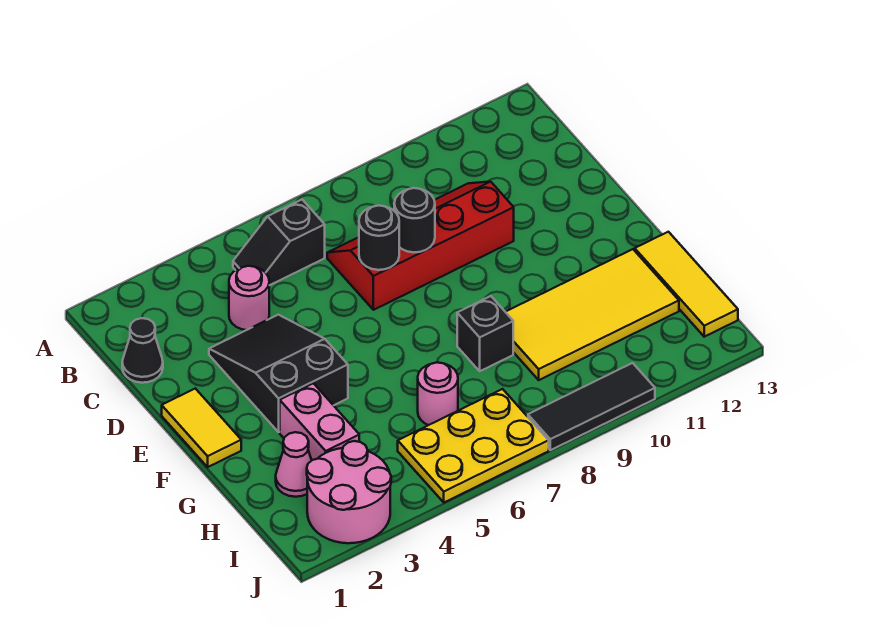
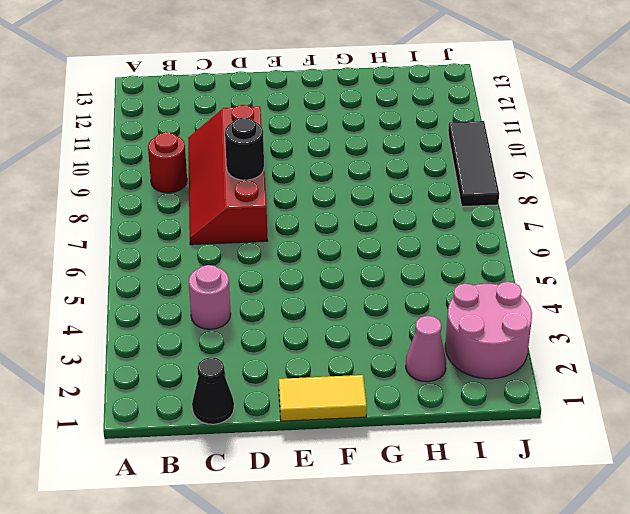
red round brick B9 level 1 -> none
none -> black slope B5:B6 level 1 top 6
none -> black slope D3:F4 level 1 top F
none -> pink brick G3:H3 level 1

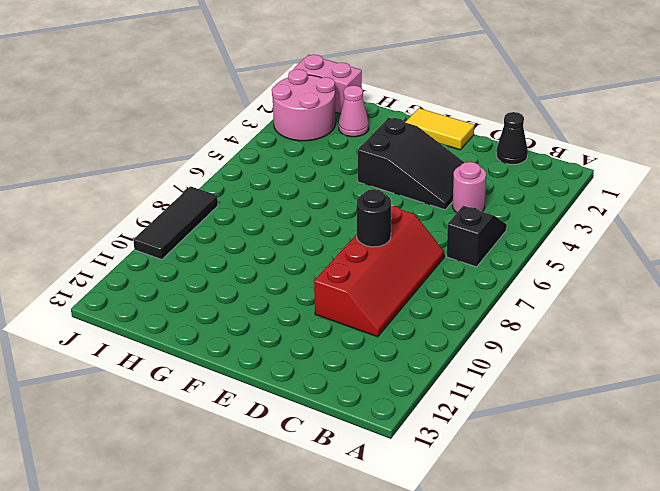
pink brick I1:J1 level 1 -> pink brick G3:H3 level 1
none -> black brick G8 level 1
none -> yellow tile G9:H12 level 1
none -> yellow tile G13:I13 level 1

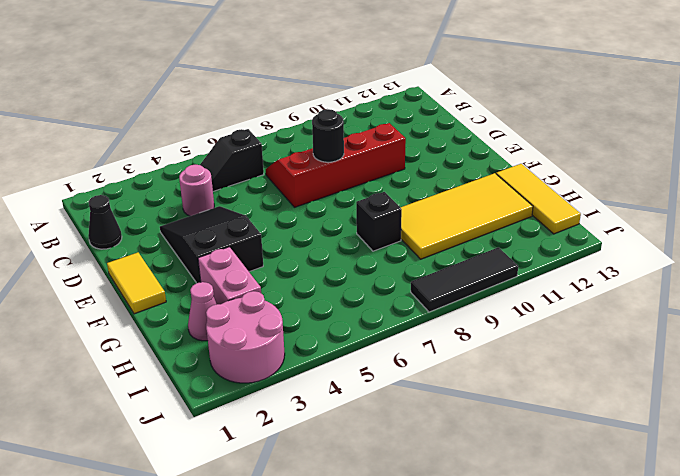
none -> pink round brick H6 level 1
none -> yellow plate I5:J7 level 1
none -> black round brick D7 level 2

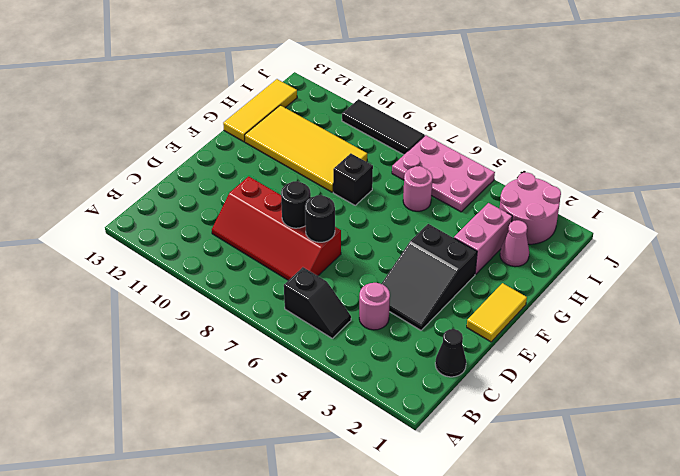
pink plate I5:J7 level 1 -> yellow plate I5:J7 level 1

